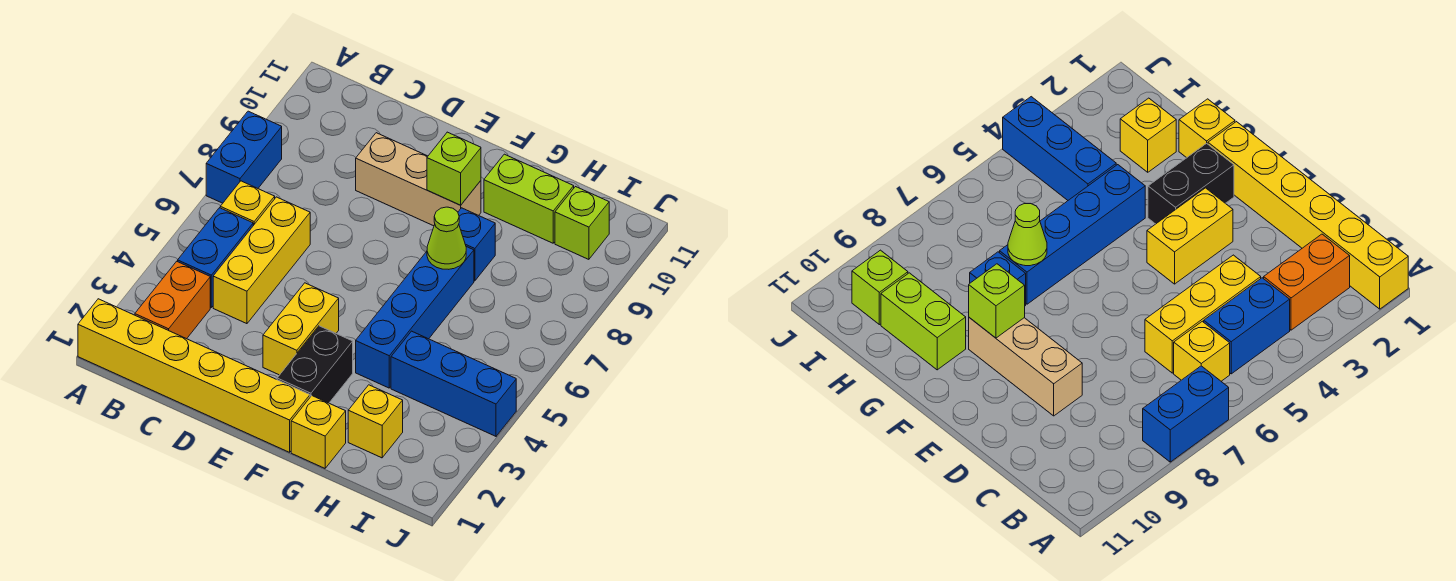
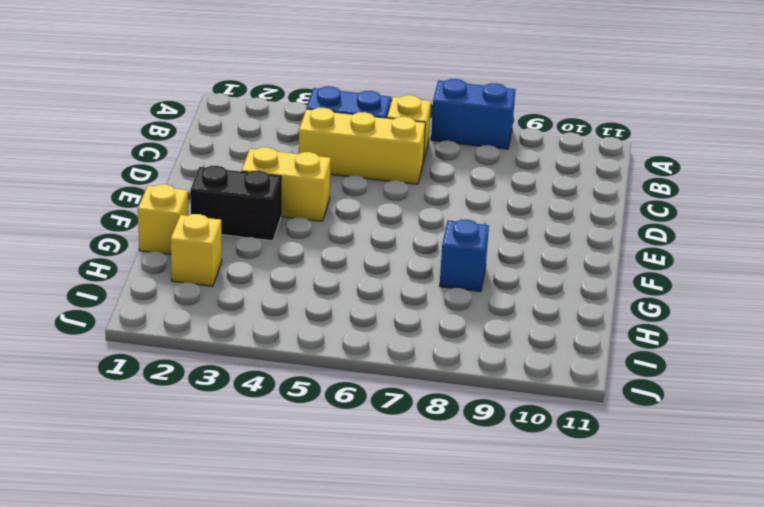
none -> yellow brick A1:F1 level 1
none -> orange brick B2:B3 level 1
none -> tan brick D9:F9 level 1

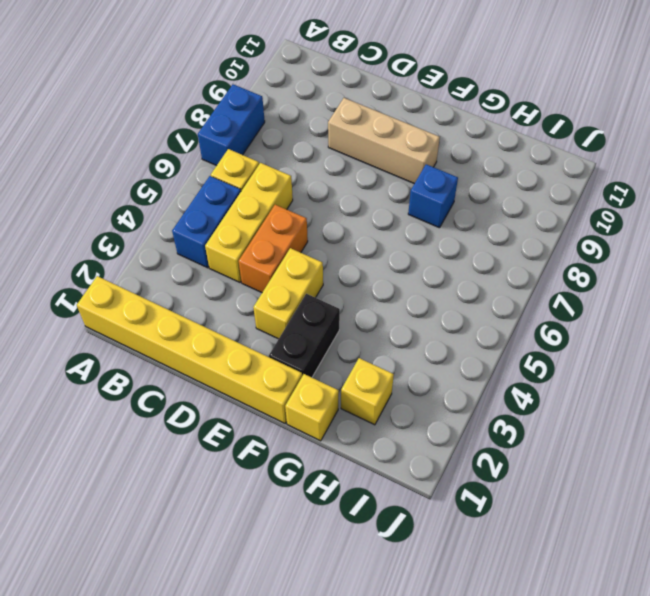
orange brick D4:D5 level 1 -> orange brick B2:B3 level 1
none -> blue brick G4:G7 level 1
none -> lime brick G10:H10 level 1
none -> blue brick H4:J4 level 1

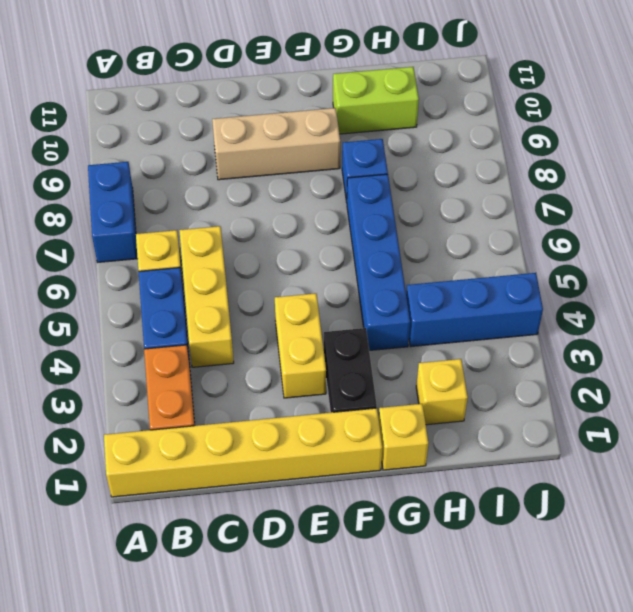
none -> lime brick I10 level 1
none -> lime brick F9 level 2
none -> lime cone G7 level 2

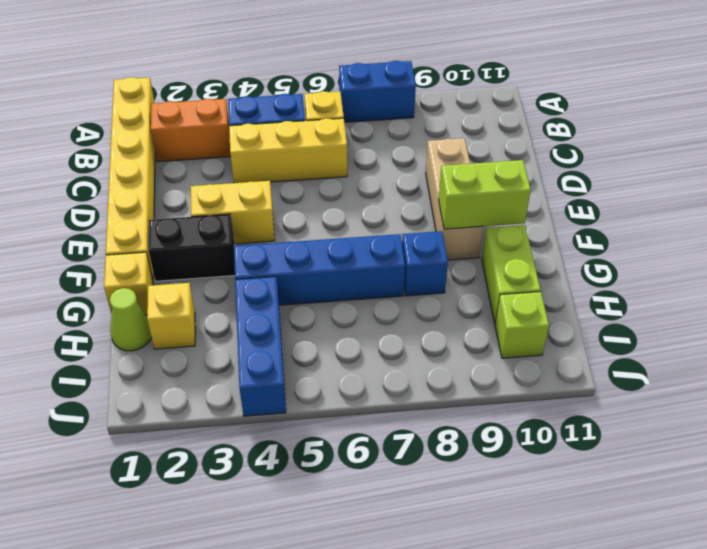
lime brick F9:F10 level 2 -> lime brick F9 level 2
lime cone H1 level 1 -> lime cone G7 level 2

